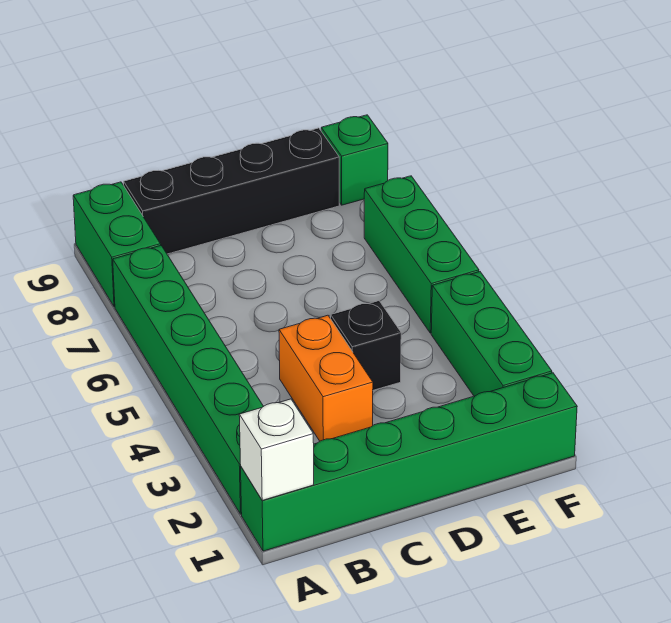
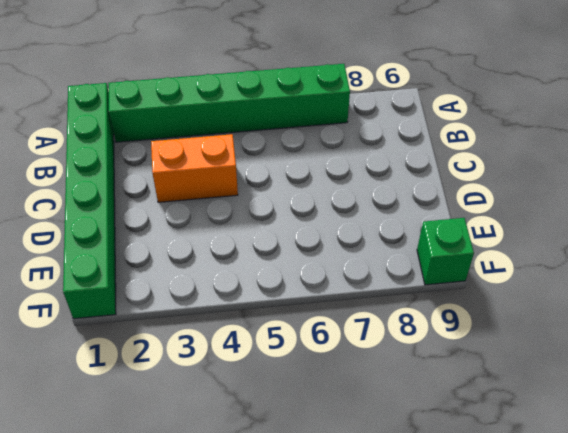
none -> green brick A8:A9 level 1
none -> black brick B9:E9 level 1

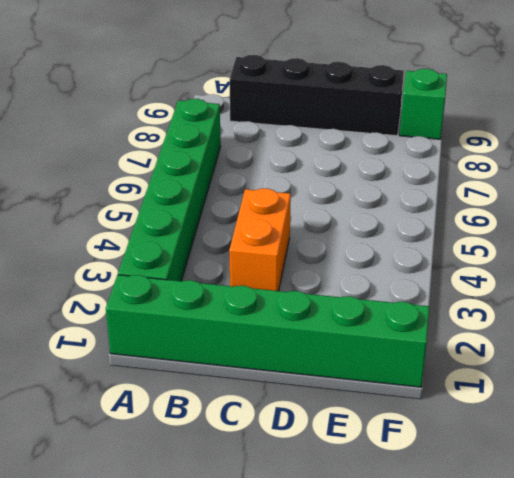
none -> green brick A8:A9 level 1
none -> black brick D4 level 1

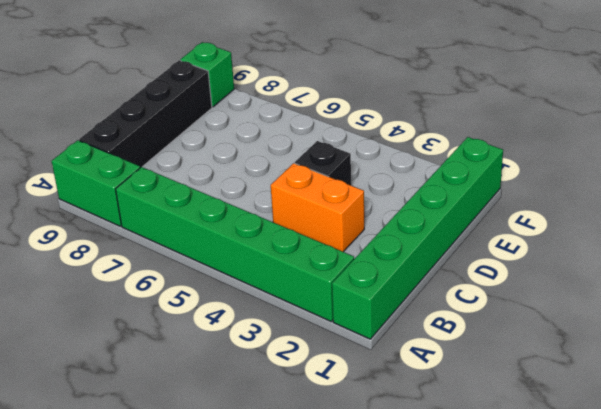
none -> green brick F2:F4 level 1
none -> green brick F5:F7 level 1

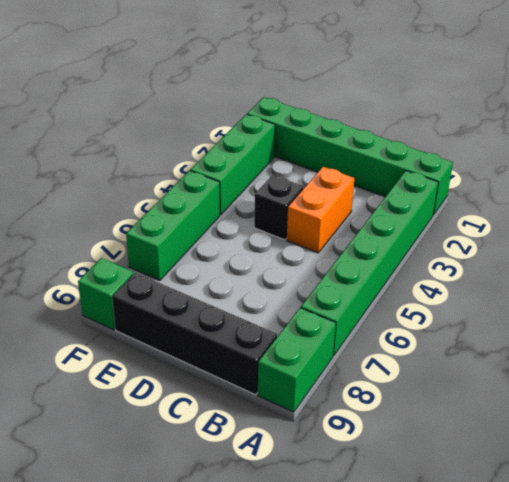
none -> white brick A1 level 2

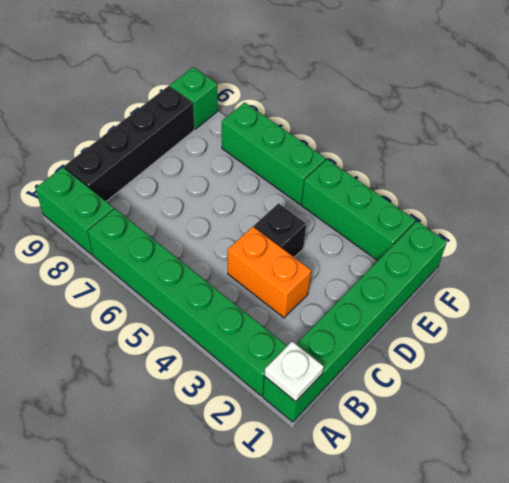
white plate A1 level 2 -> white brick A1 level 2

